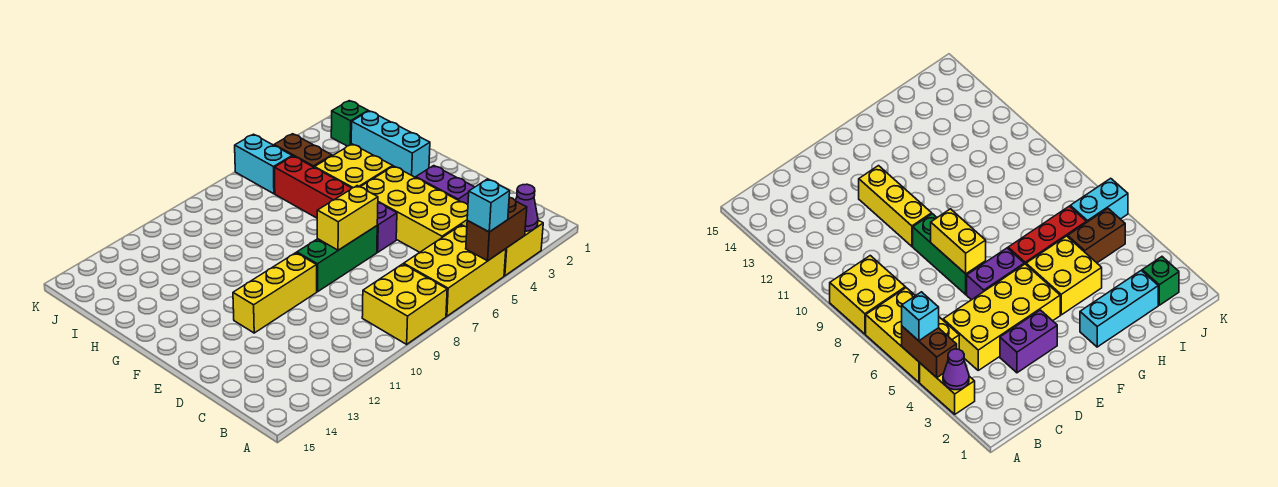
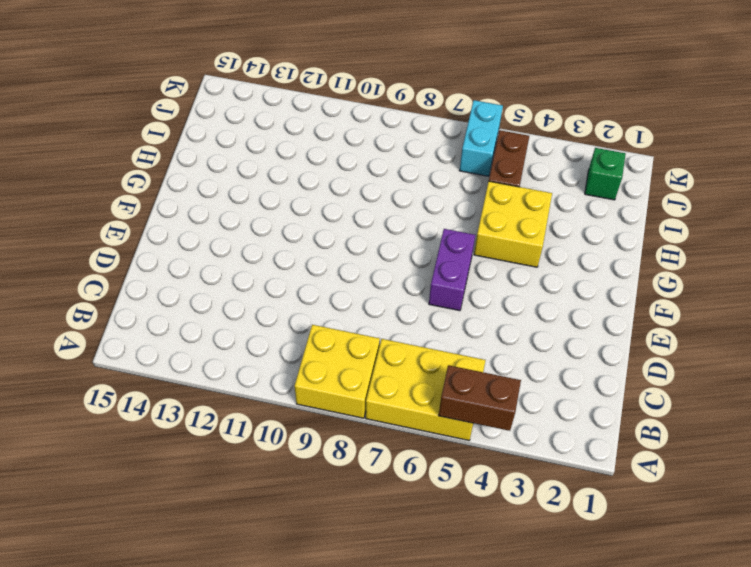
none -> yellow brick A3:A4 level 1
none -> yellow brick C4:F5 level 1
none -> purple brick D3:E3 level 1

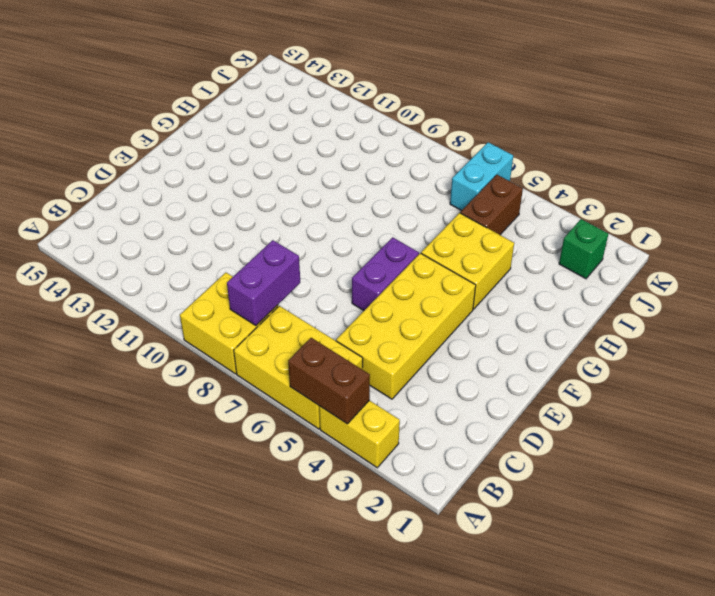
purple brick B8:C8 level 2 -> purple brick D3:E3 level 1
none -> green brick E7:E9 level 1
none -> yellow brick E10:E12 level 1
none -> cyan brick G2:I2 level 1

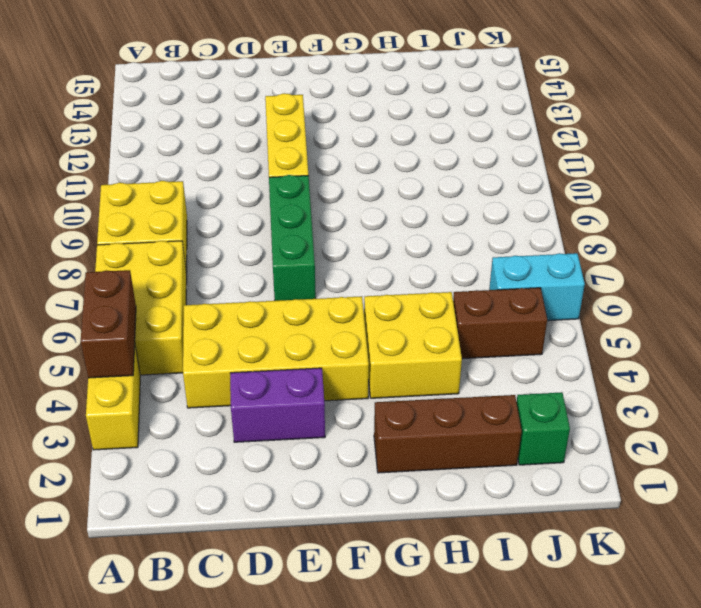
brown brick G2:I2 level 1 -> cyan brick G2:I2 level 1
none -> purple brick E6:F6 level 1
none -> red brick G6:I6 level 1
none -> purple cone A3 level 2

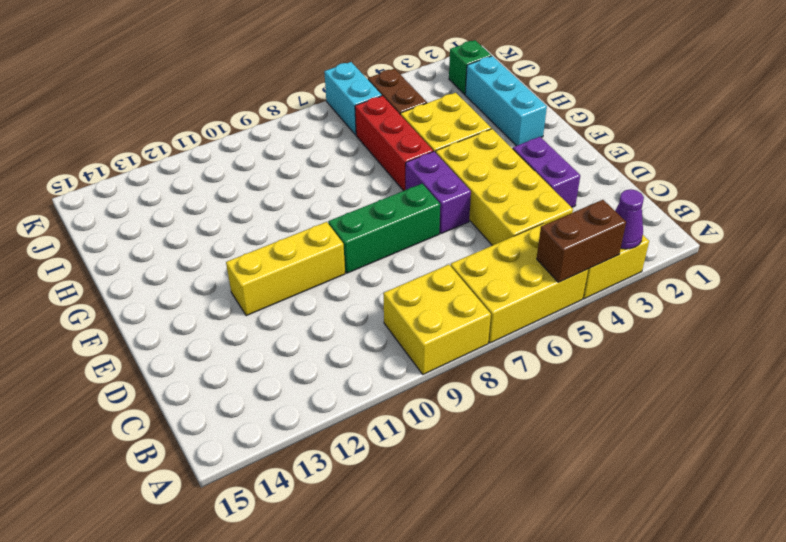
none -> yellow brick E7:E8 level 2
none -> cyan brick A5 level 3

